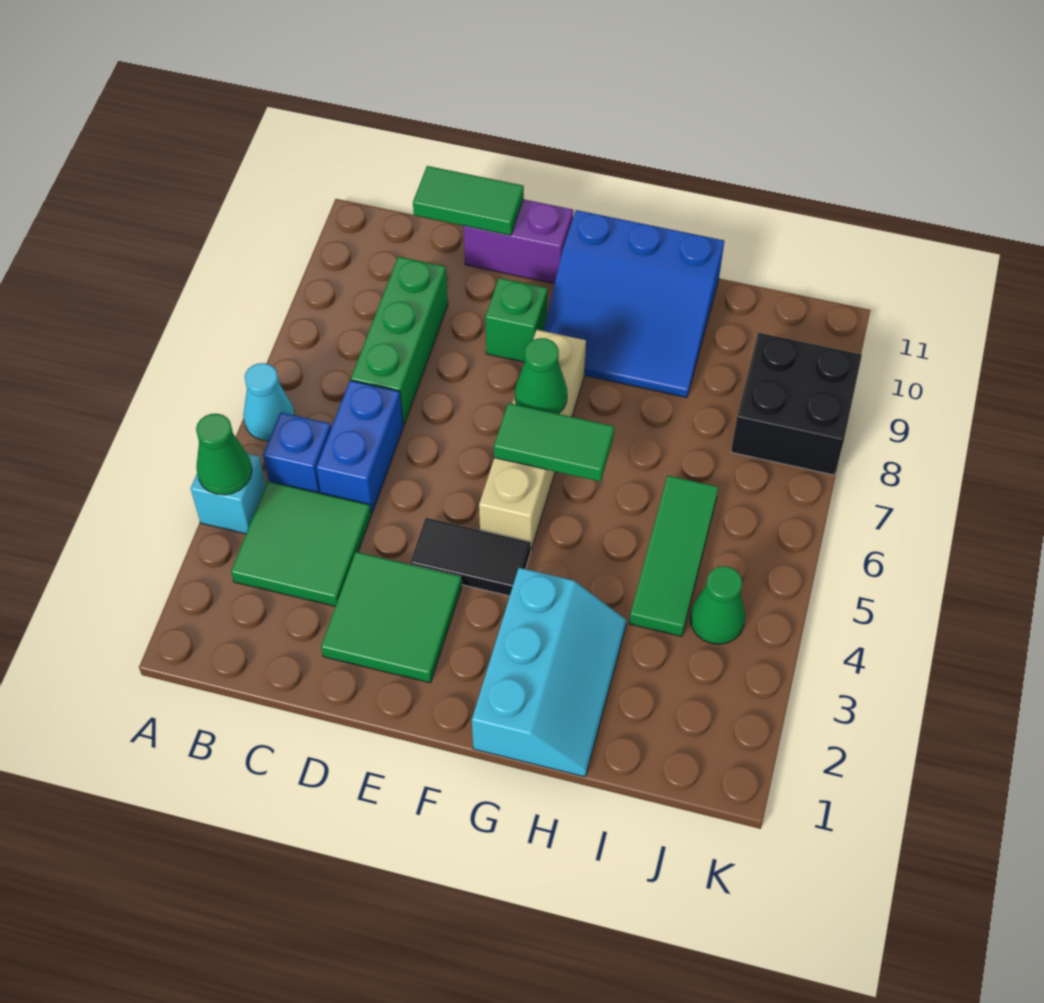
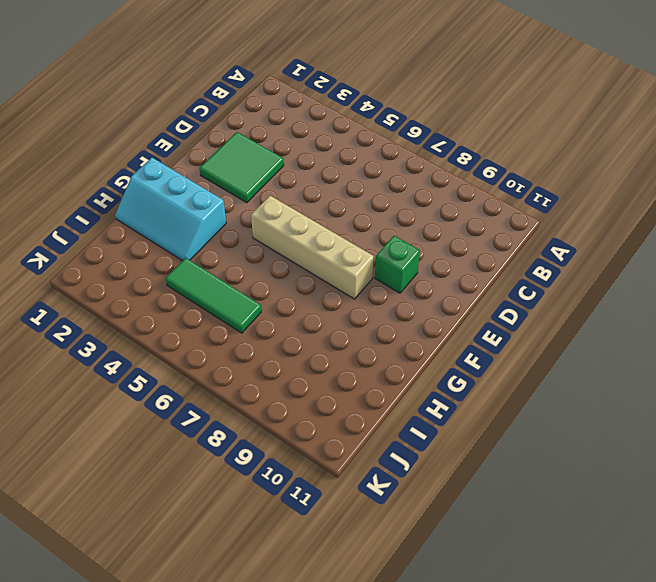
none -> cyan brick A4 level 1
none -> cyan cone A6 level 1
none -> green tile B3:C4 level 1

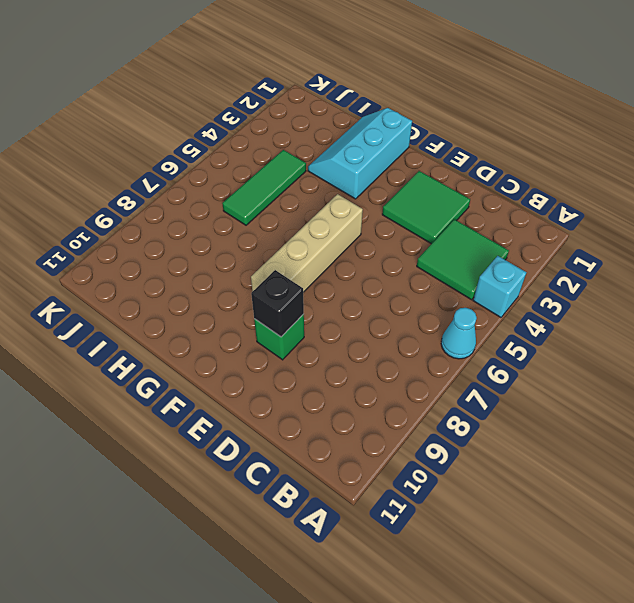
black brick E9 level 2 -> none
none -> blue brick B5 level 1
none -> blue brick C5:C6 level 1
none -> green brick C7:C9 level 1

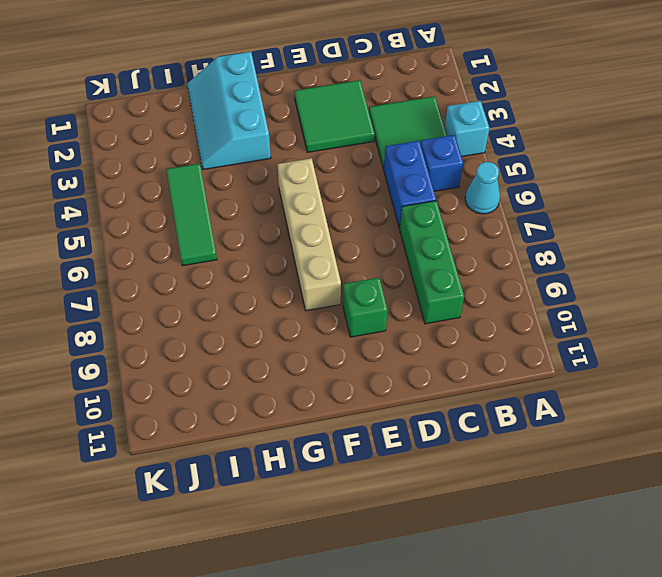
none -> purple brick D11:E11 level 1
none -> black tile E4:F4 level 1
none -> blue slope F9:H11 level 1 top 11

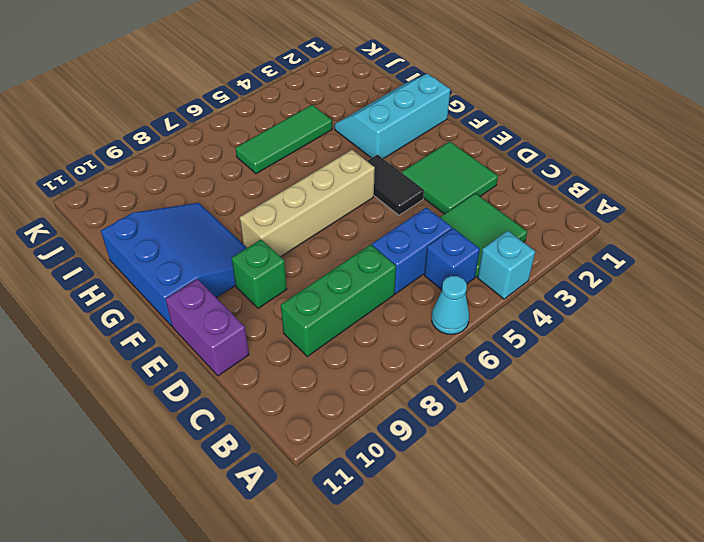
none -> green cone J4 level 1
none -> black brick J8:K9 level 1
none -> green cone A4 level 2

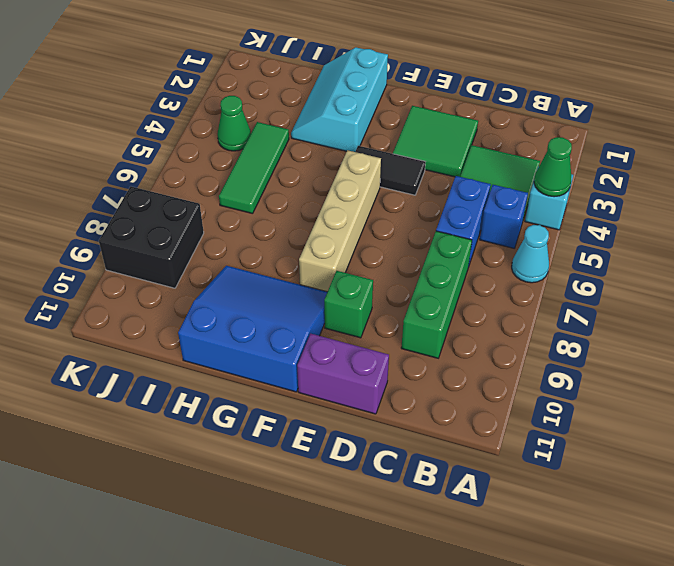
none -> green tile C11:D11 level 2
none -> green tile F6:G6 level 2
none -> green cone F7 level 2

